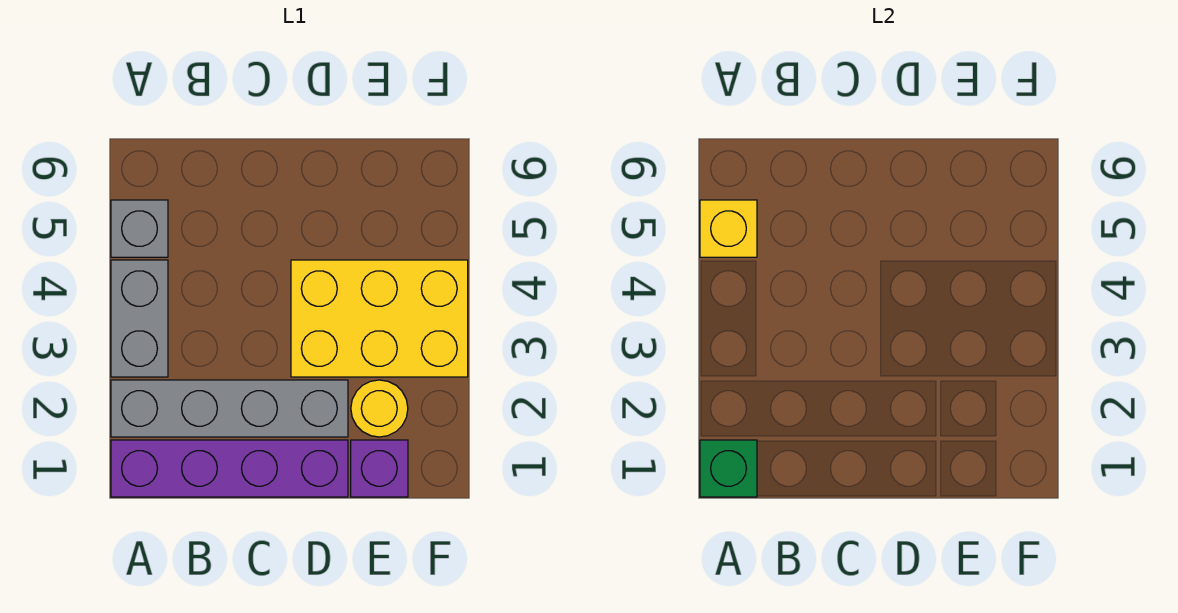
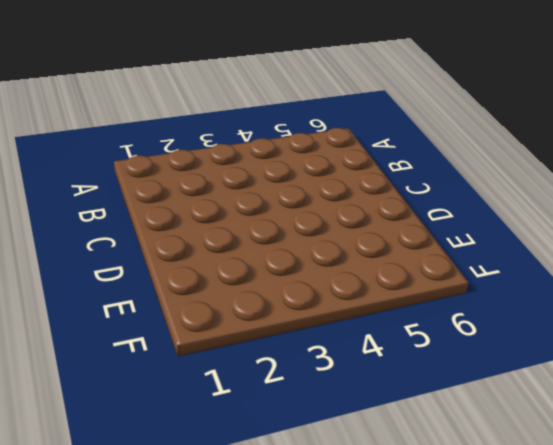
none -> purple brick A1:D1 level 1
none -> grey brick A2:D2 level 1

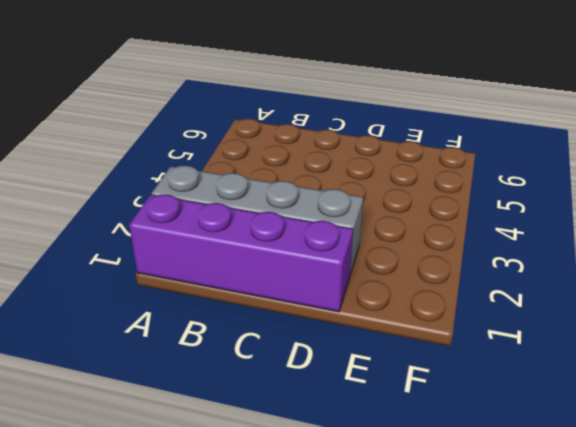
none -> grey brick A3:A4 level 1
none -> grey brick A5 level 1

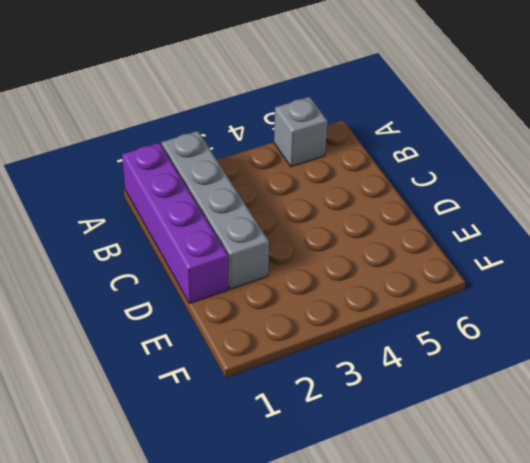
none -> grey brick A3:A4 level 1
none -> yellow brick D3:F4 level 1

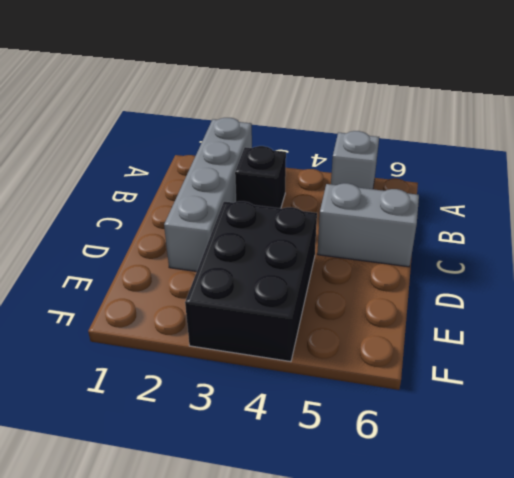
black brick B3 level 1 -> none
grey brick C5:C6 level 1 -> grey brick A3:A4 level 1
black brick D3:F4 level 1 -> yellow brick D3:F4 level 1
none -> purple brick A1:D1 level 1
none -> purple brick E1 level 1

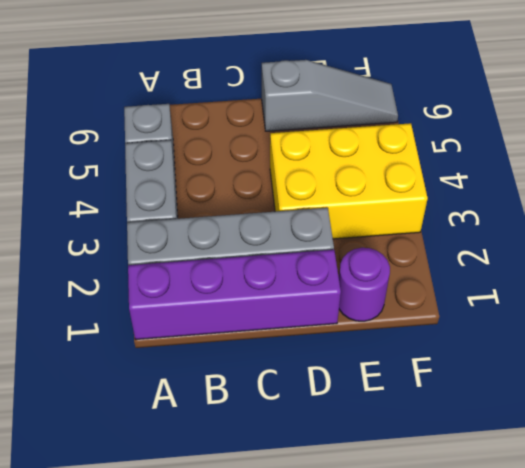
grey slope D6:F6 level 1 top D -> none
purple round brick E1 level 1 -> purple brick E1 level 1
none -> yellow round brick E2 level 1
none -> green brick A1 level 2

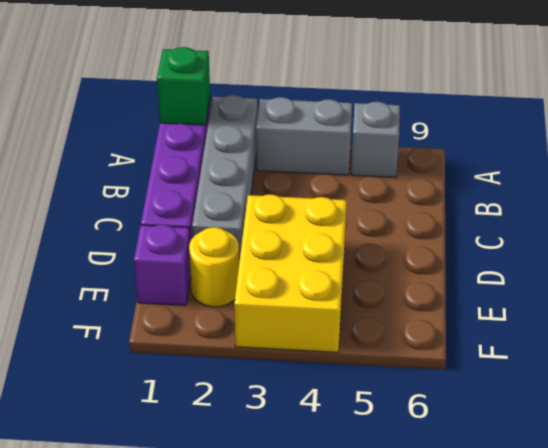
none -> yellow brick A5 level 2

